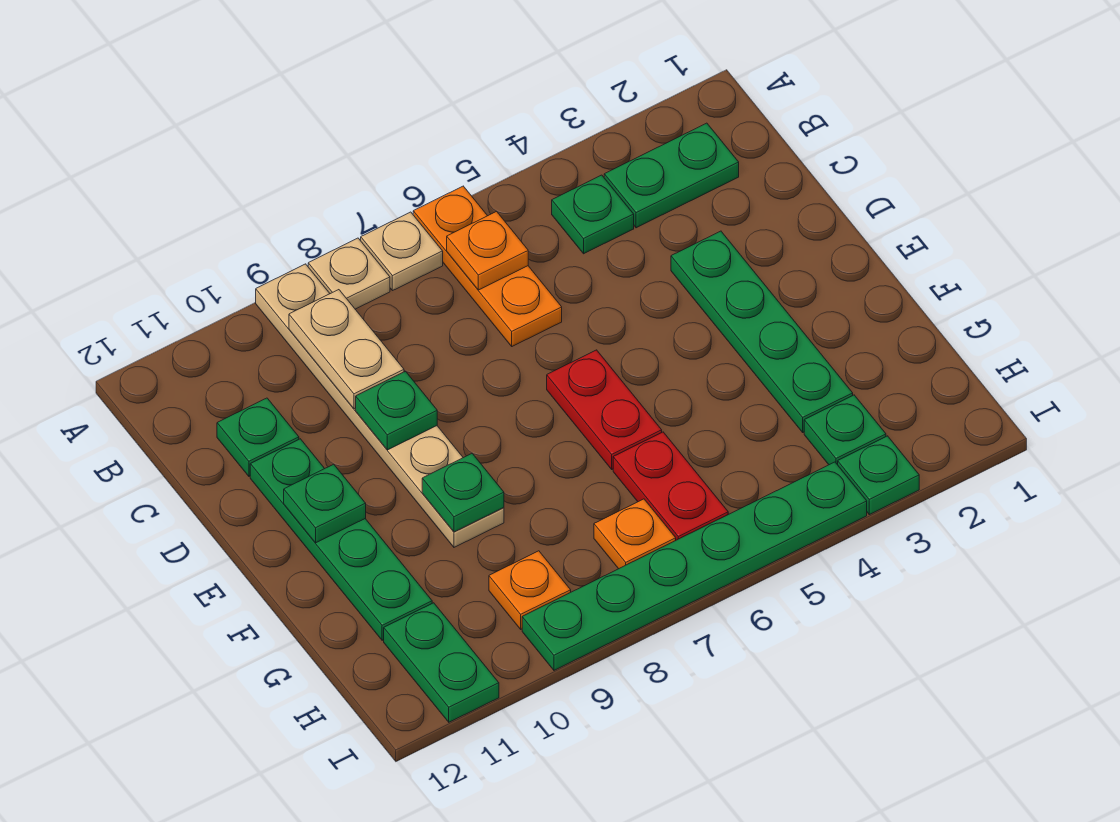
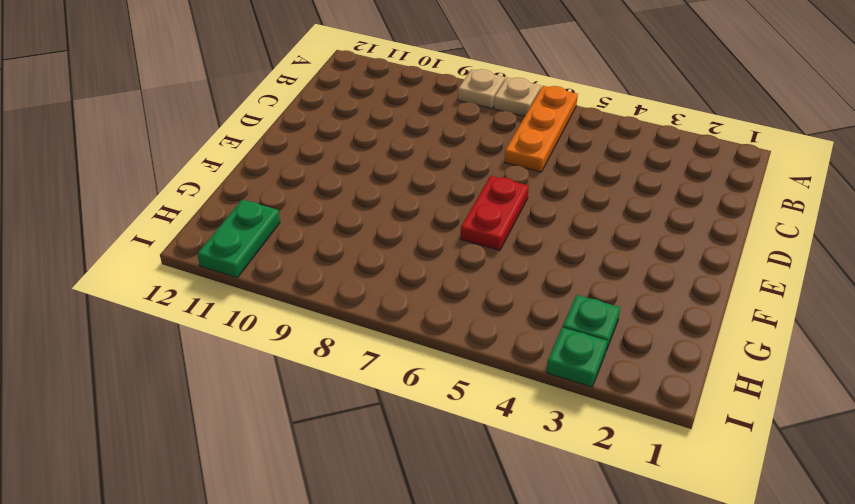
none -> tan plate A9:F9 level 1
none -> green plate B2:B3 level 1
none -> green plate B4 level 1

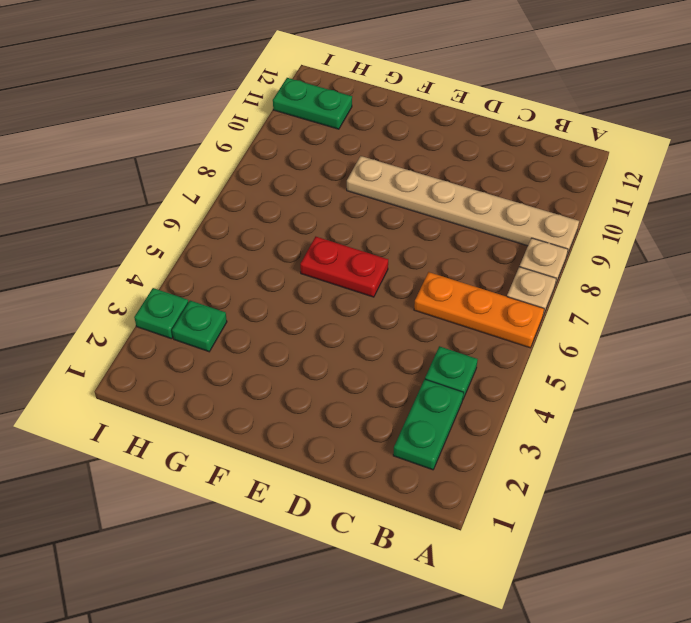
none -> green plate C11 level 1
none -> green plate D3:G3 level 1
none -> green plate D11:G11 level 1

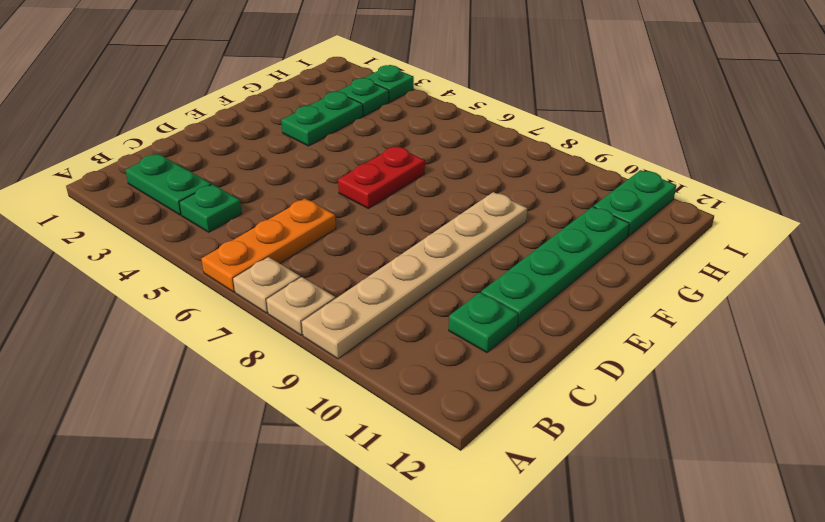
green plate F3:G3 level 1 -> green plate D3:G3 level 1
none -> red plate G6:H6 level 1
none -> orange plate H7 level 1
none -> orange plate H9 level 1

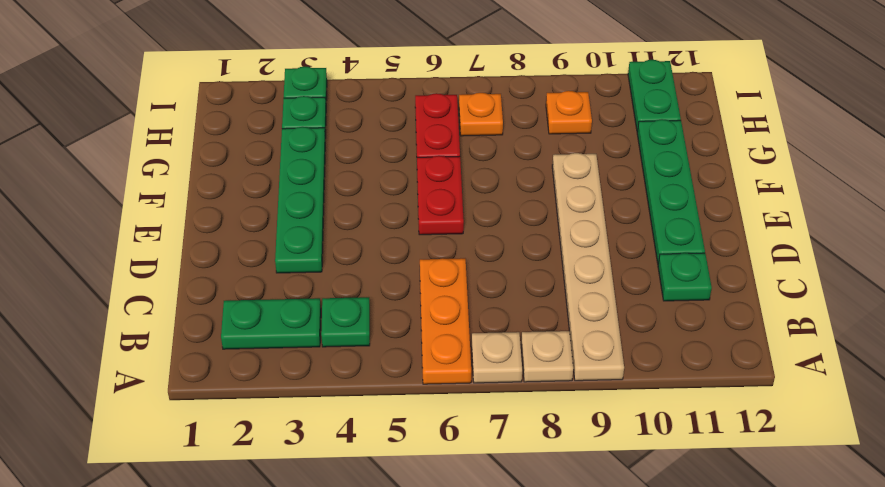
none -> green plate I4:I9 level 1
none -> orange plate B6 level 2
none -> tan plate B9:C9 level 2

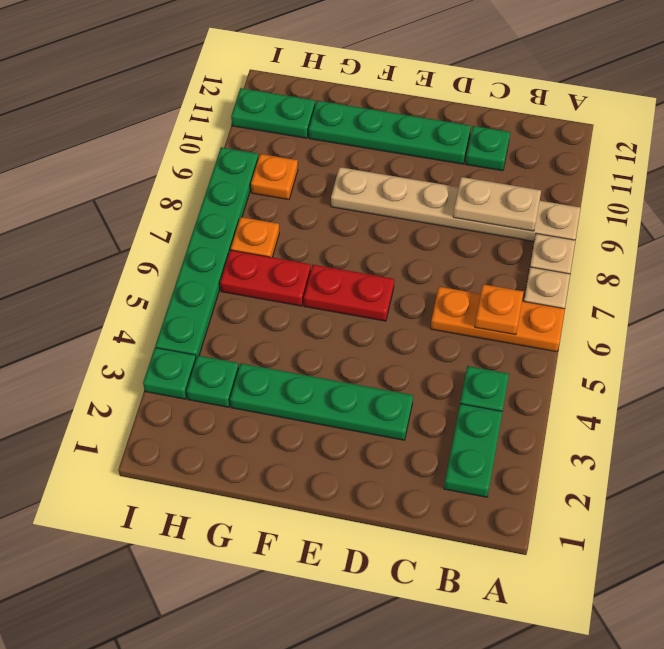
none -> green plate D9 level 2
none -> green plate E11 level 2
none -> green plate F9 level 2

